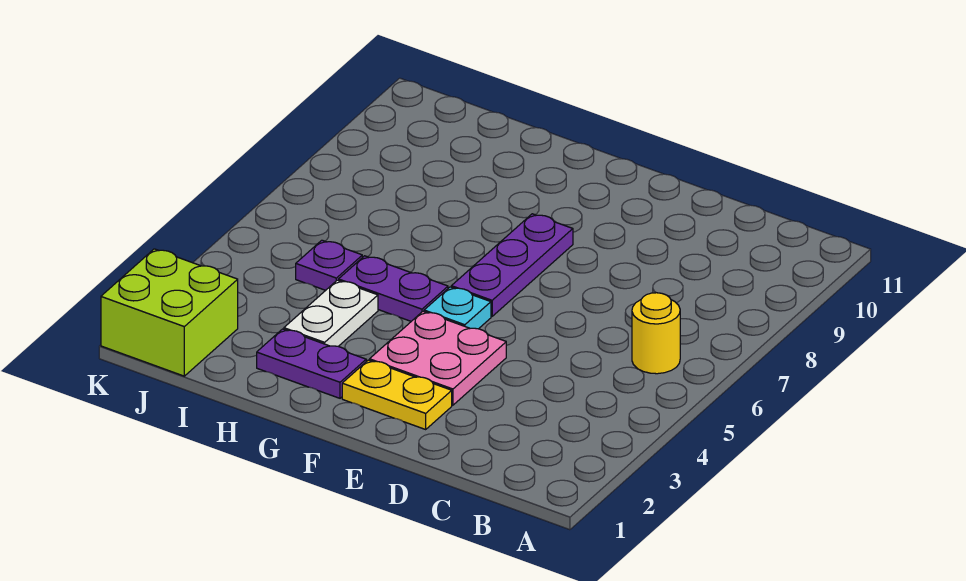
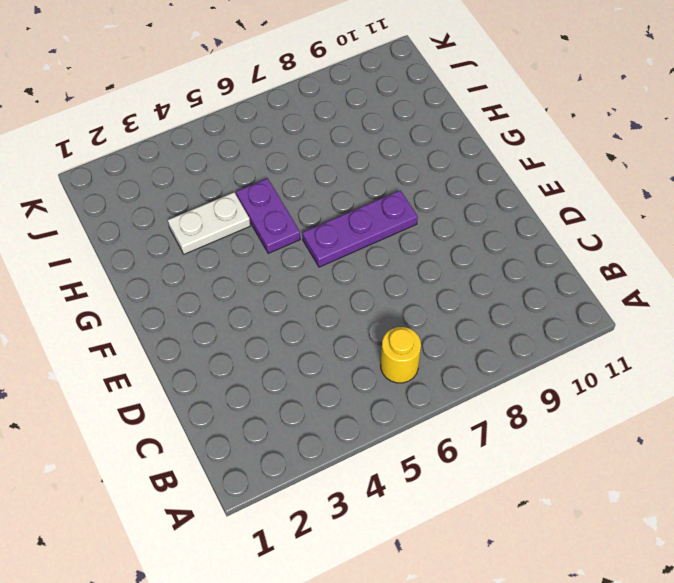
none -> yellow plate E2:F2 level 1
none -> pink plate E3:F4 level 1

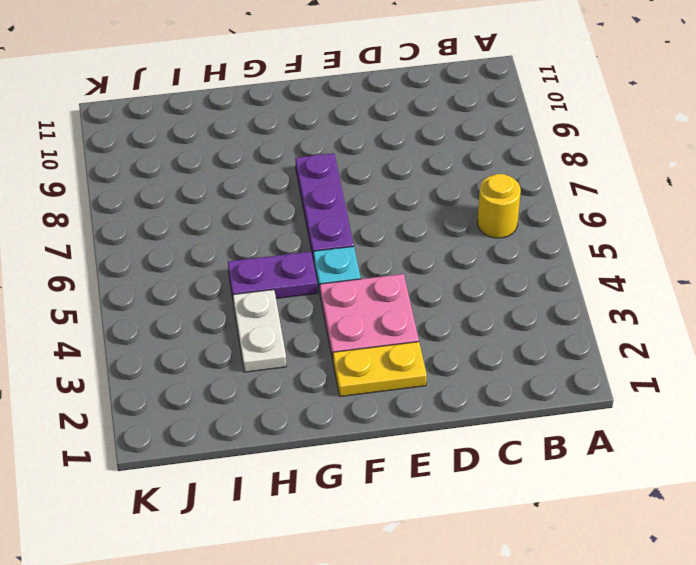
none -> purple plate G2:H2 level 1
none -> purple plate I5 level 1

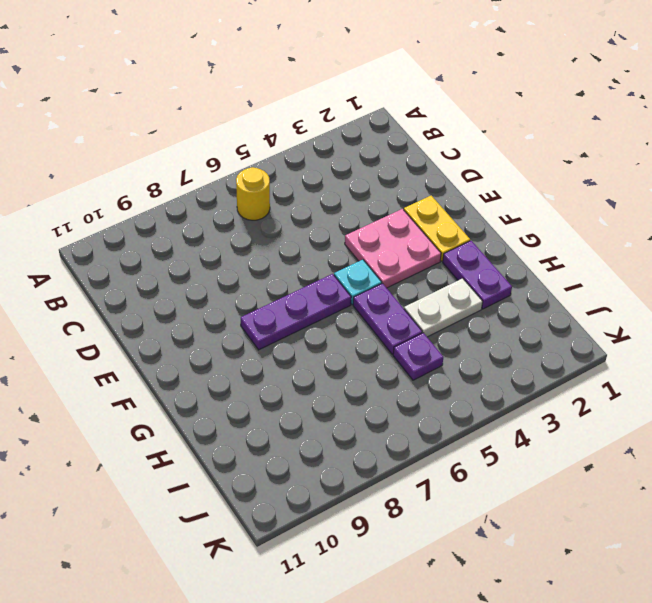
none -> lime brick J1:K2 level 1

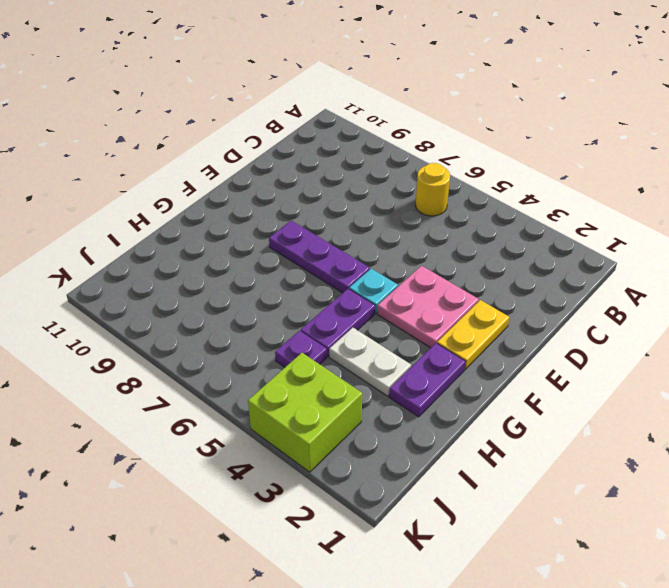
lime brick J3:K4 level 1 -> lime brick J1:K2 level 1

